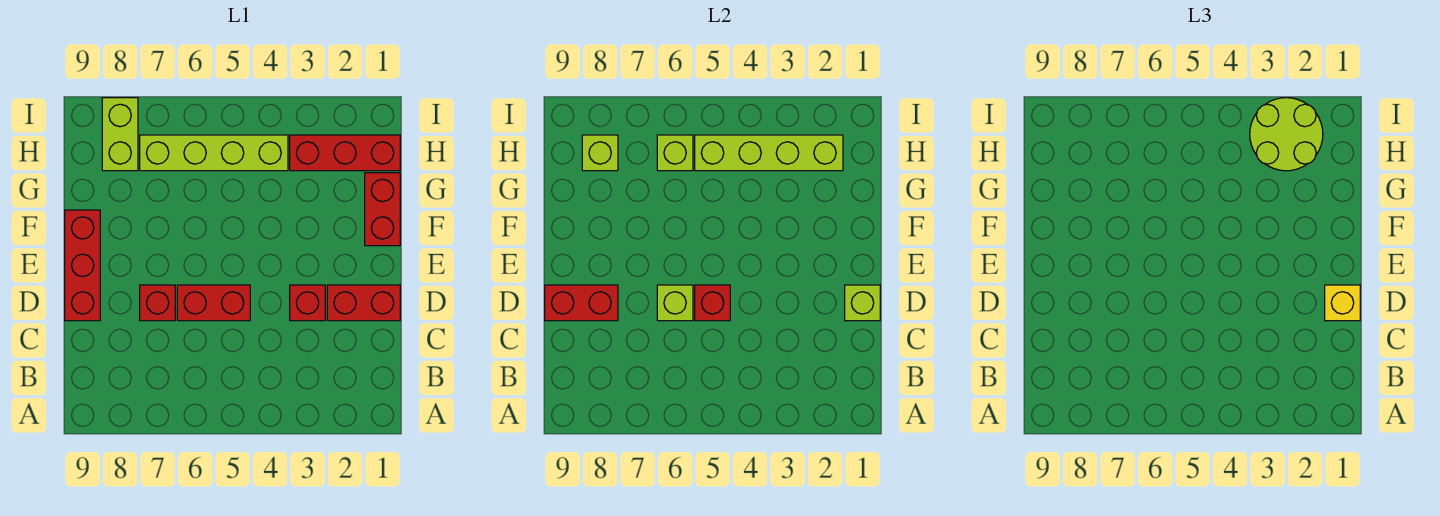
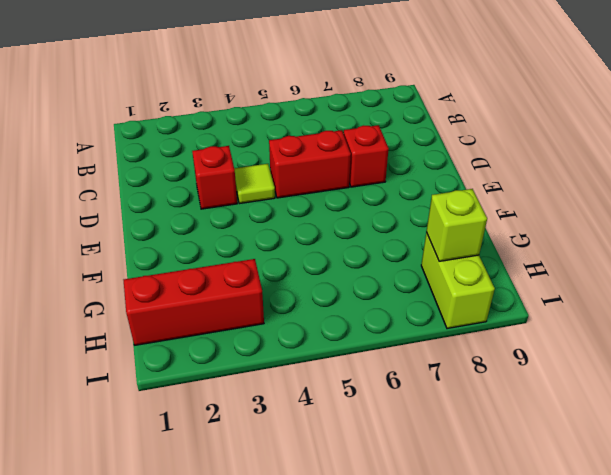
lime tile D4 level 1 -> none
none -> red brick D1:D2 level 1
none -> red brick D9:F9 level 1
none -> red brick F1:G1 level 1

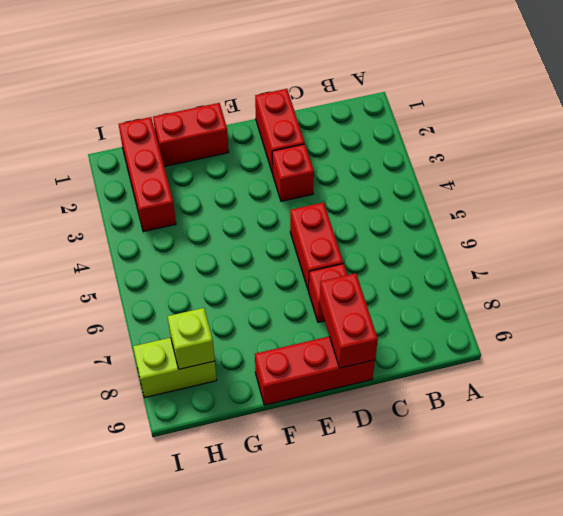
none -> lime brick H4:H7 level 1
none -> lime brick D1 level 2
none -> red brick D5 level 2

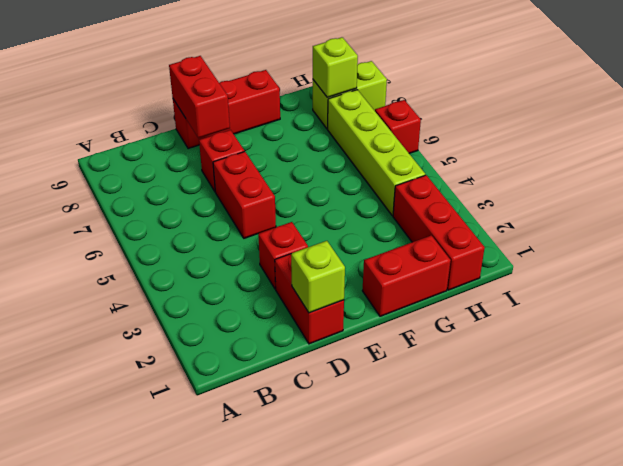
red brick I6 level 1 -> red brick D5 level 2
none -> lime brick D6 level 2
none -> lime brick H2:H5 level 2
none -> lime brick H6 level 2

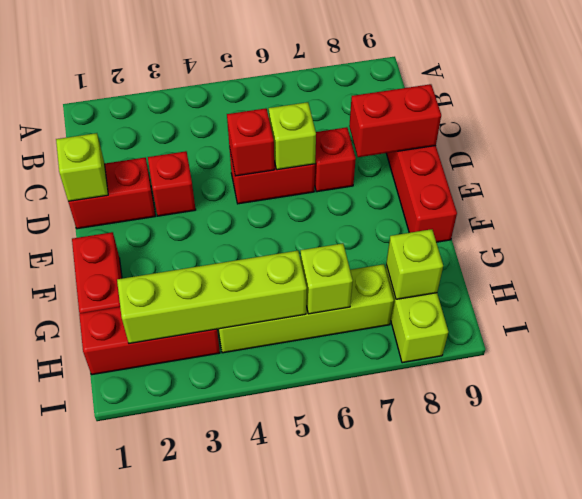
none -> yellow brick D1 level 3
none -> lime round brick H2:I3 level 3

